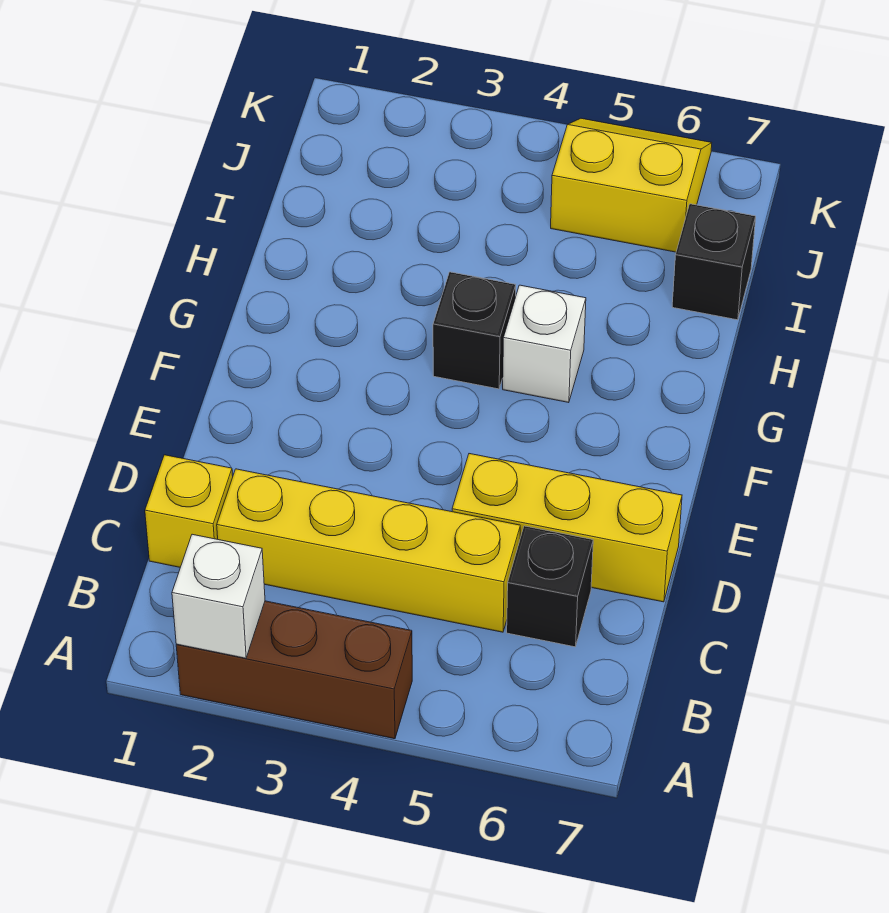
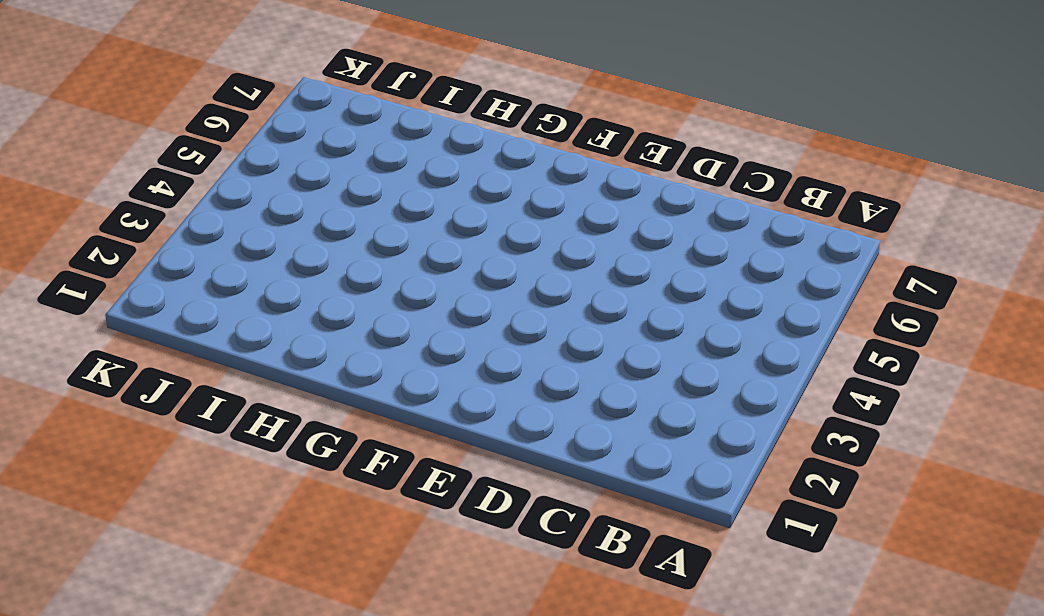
none -> brown brick A2:A4 level 1
none -> yellow brick C1 level 1

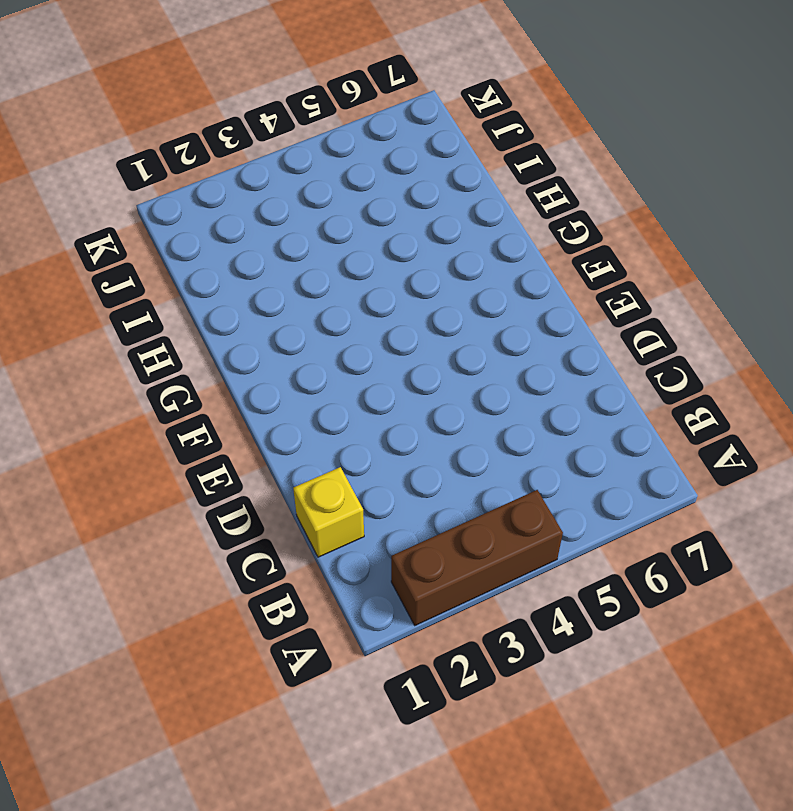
none -> yellow brick C2:C5 level 1
none -> black brick C6 level 1

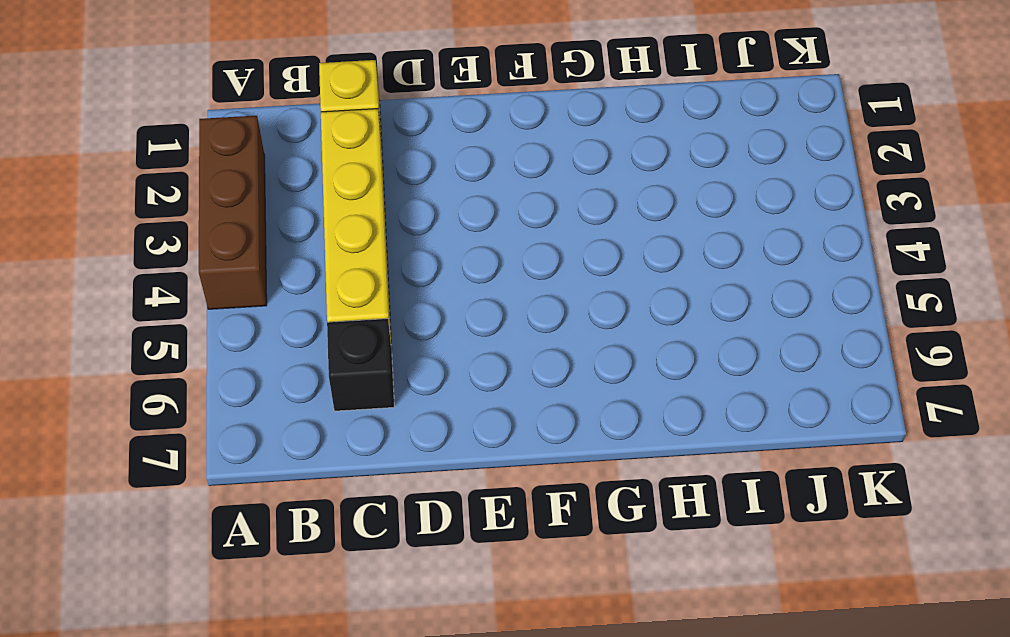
none -> yellow brick D5:D7 level 1
none -> black brick G4 level 1

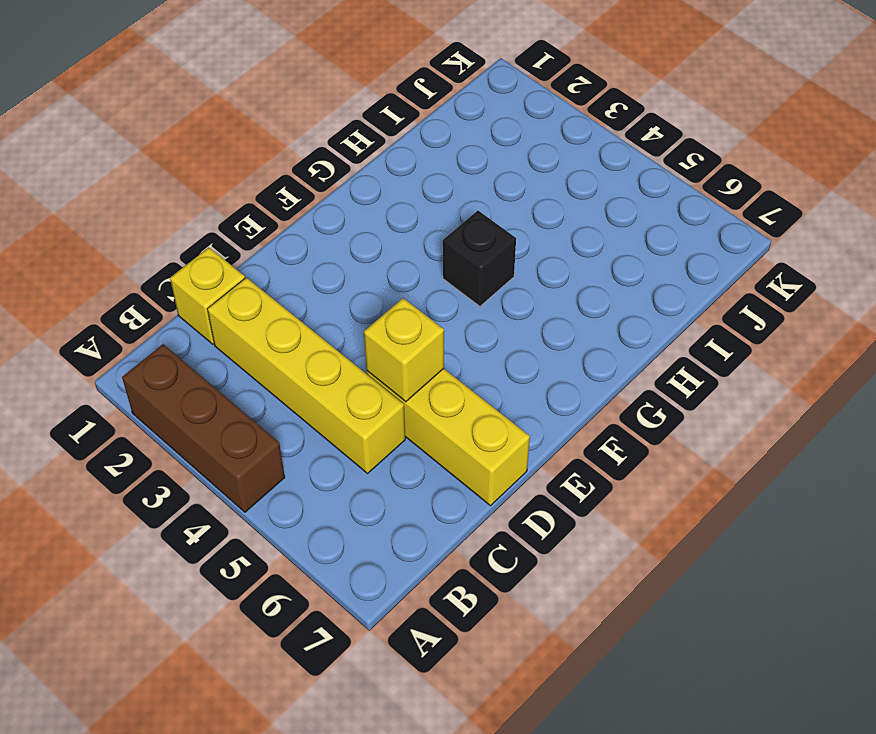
yellow brick D5 level 2 -> none
none -> black brick C6 level 1
none -> white brick G5 level 1

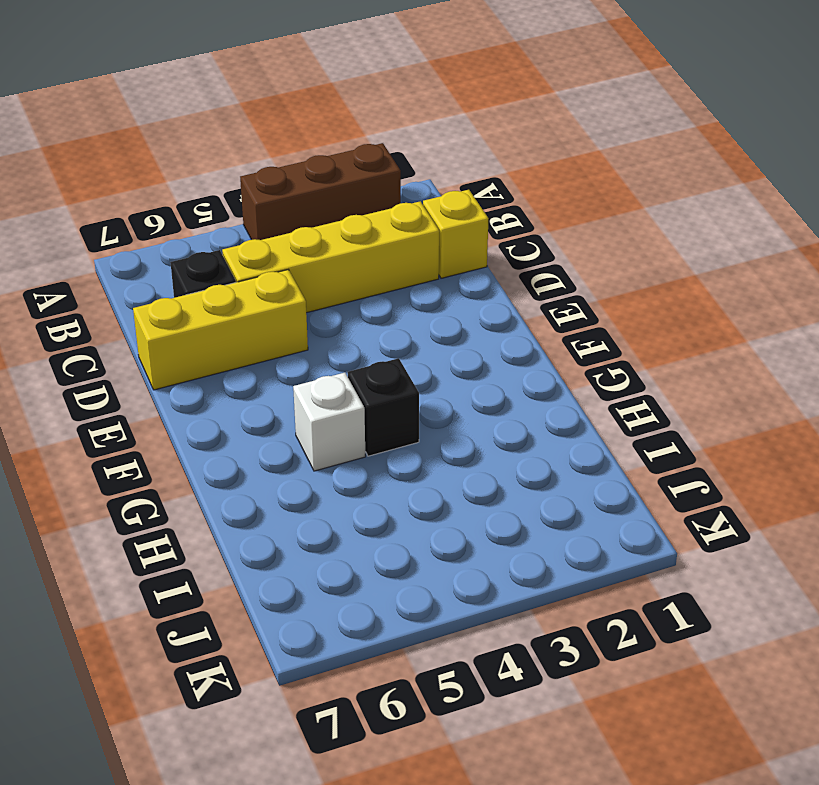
none -> black brick I7 level 1
none -> yellow slope J5:K6 level 1 top J

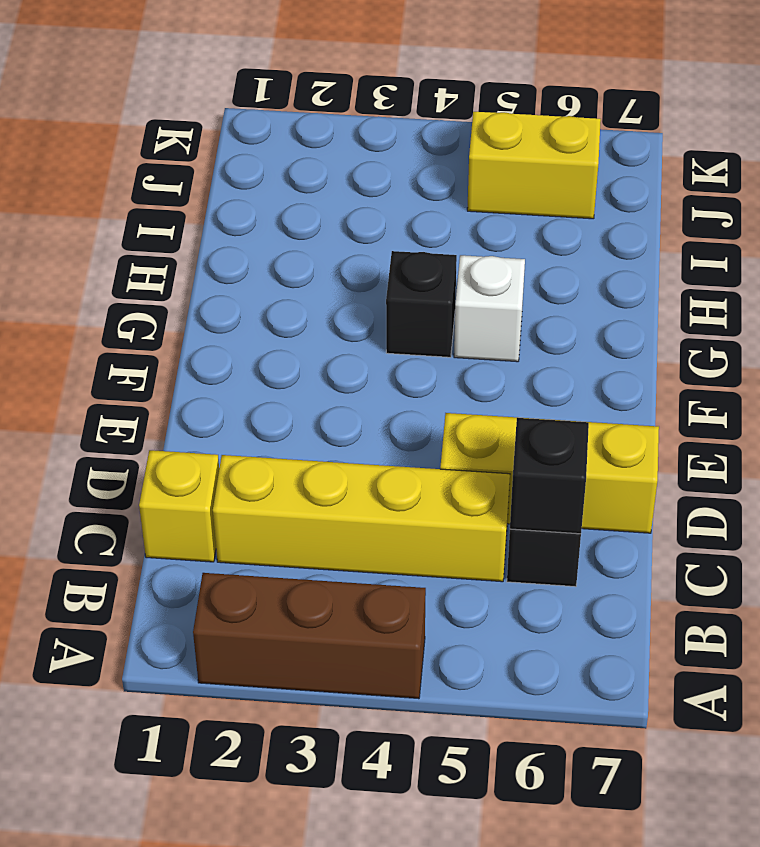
black brick C6 level 2 -> black brick I7 level 1
none -> white brick A2 level 2

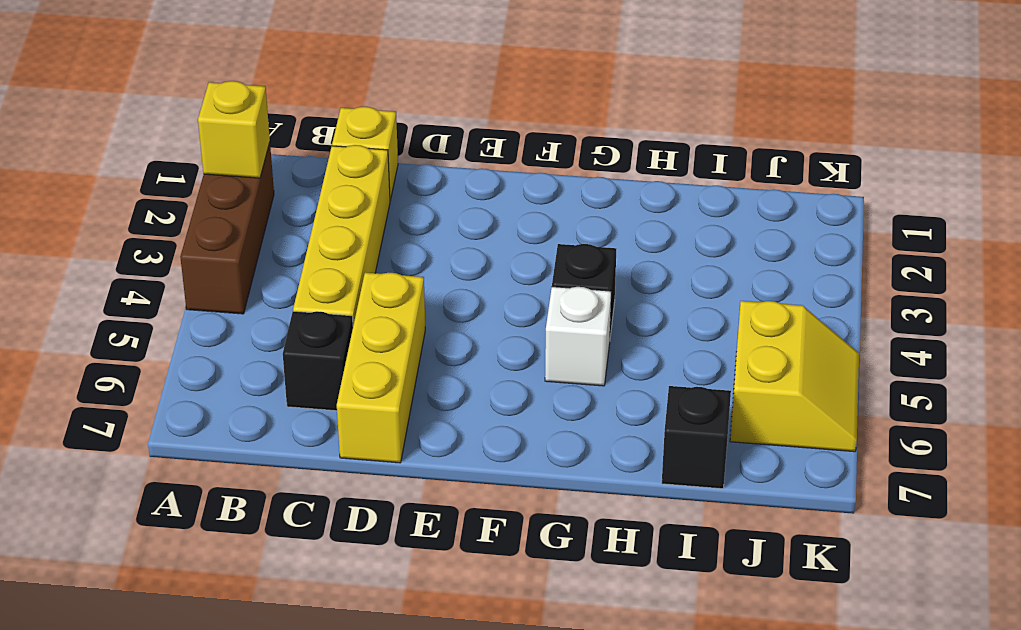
yellow brick A2 level 2 -> white brick A2 level 2

